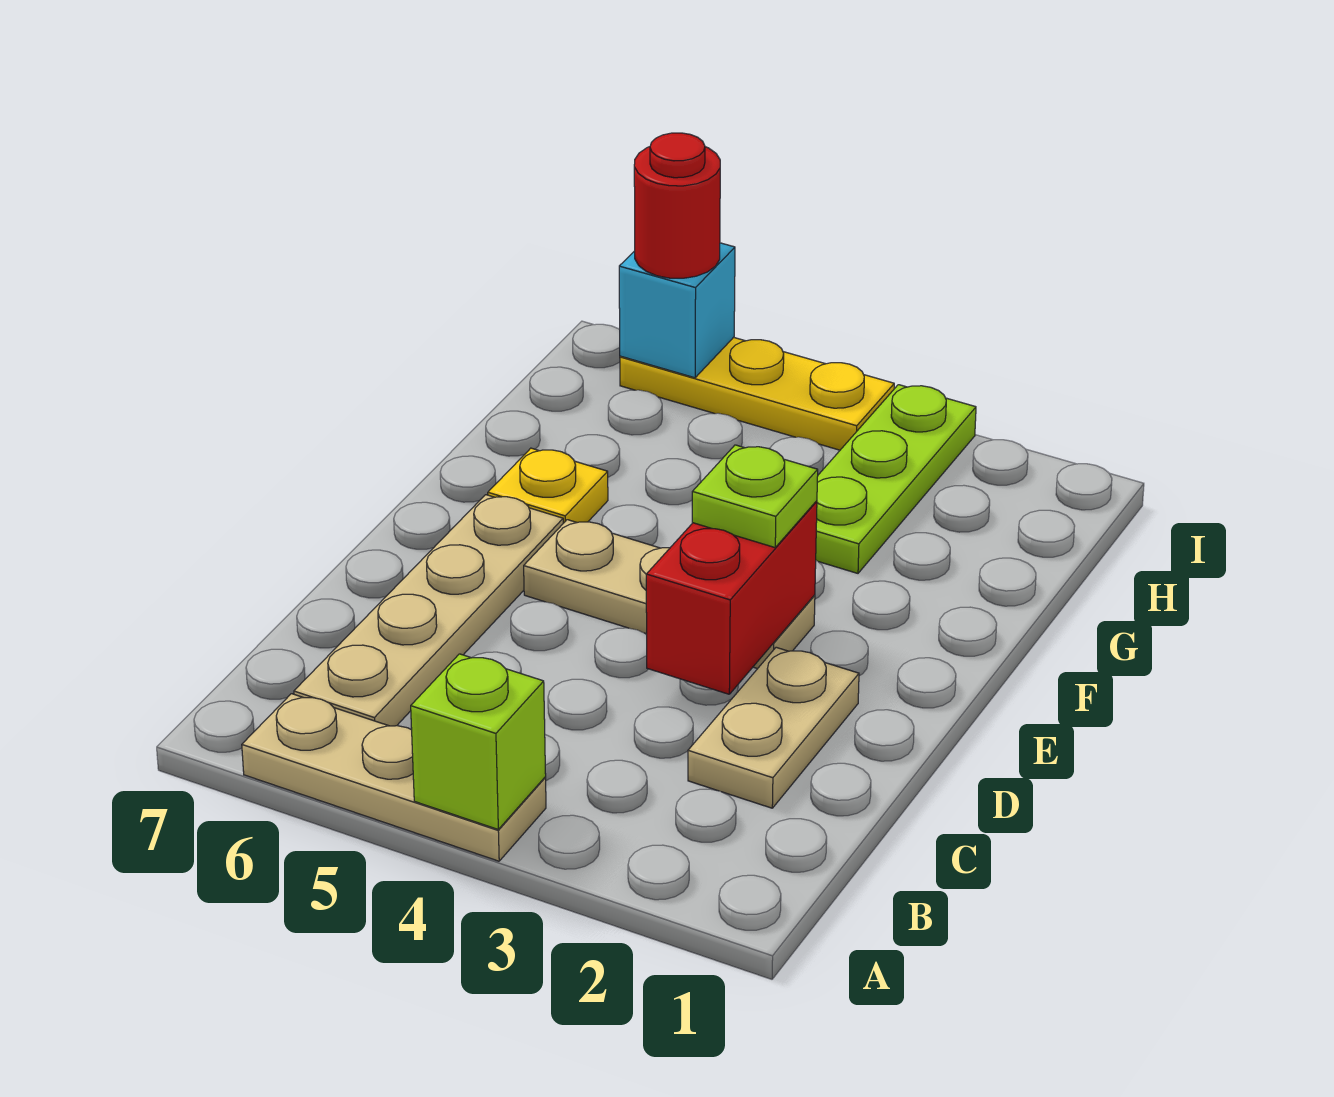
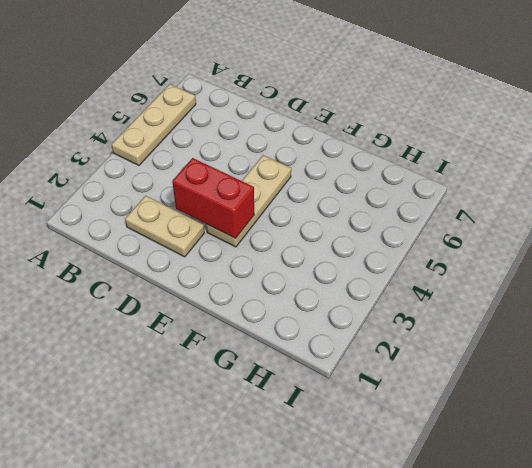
none -> tan plate B6:E6 level 1
none -> yellow plate F6 level 1
none -> lime plate G3:I3 level 1

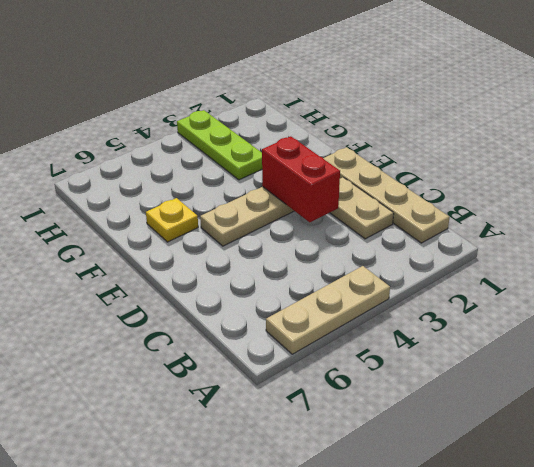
tan plate B1:E1 level 1 -> tan plate B6:E6 level 1
none -> yellow plate I4:I6 level 1
none -> lime brick A4 level 2
none -> cyan brick I6 level 2

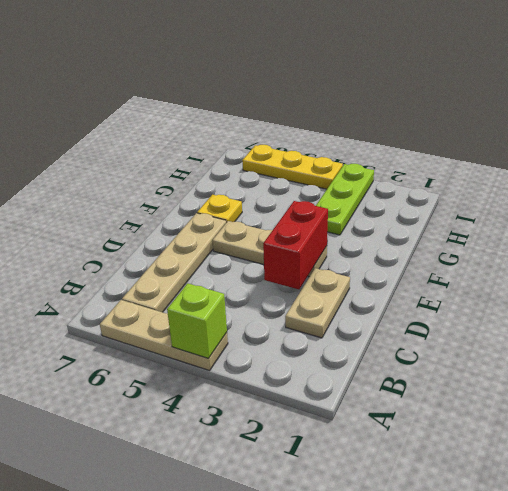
none -> cyan brick I6 level 2
none -> lime plate E3 level 3
none -> red round brick I6 level 3

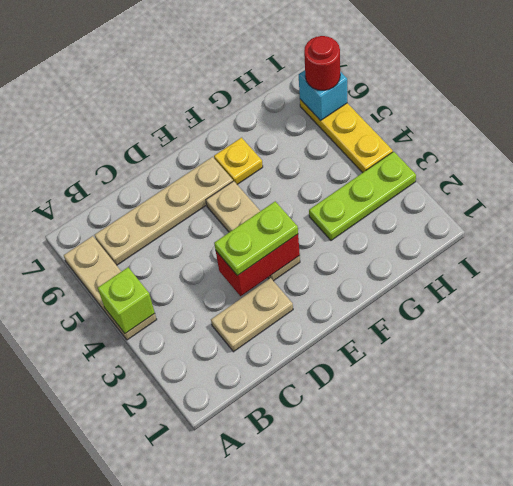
lime plate D3:E3 level 3 -> lime plate E3 level 3

